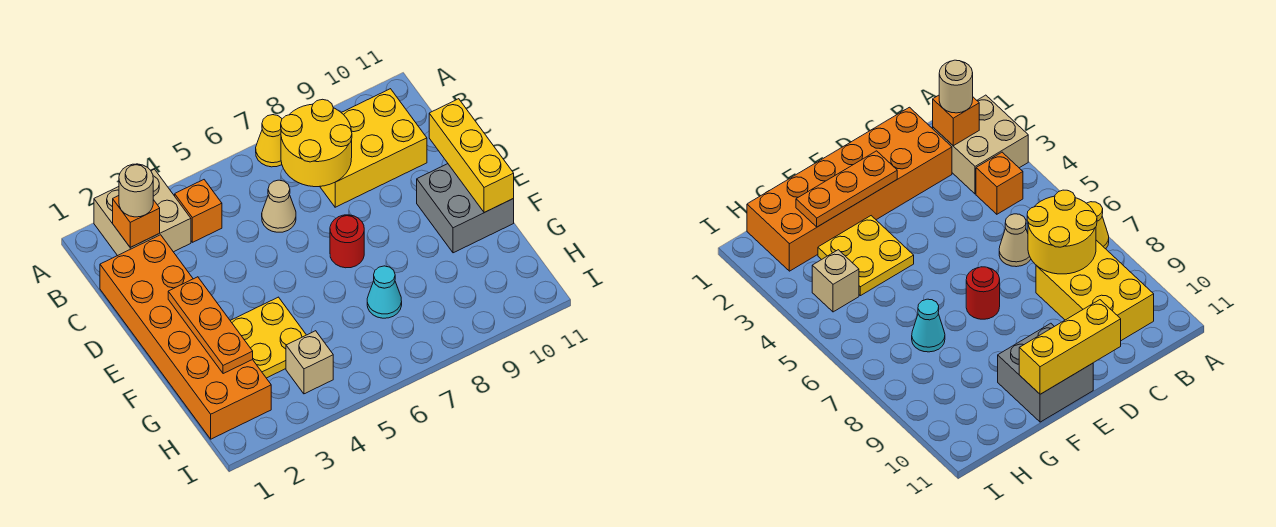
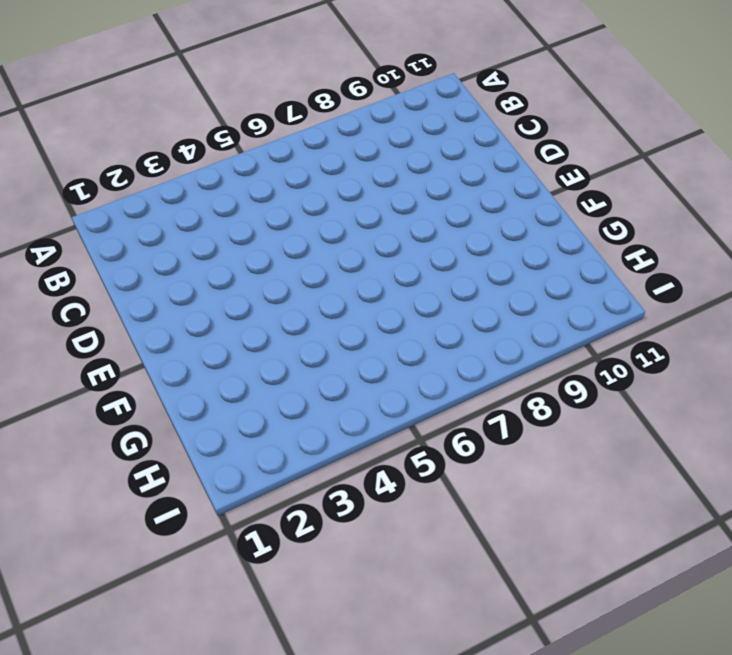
none -> tan brick A2:B3 level 1
none -> yellow cone A7 level 1
none -> orange brick B4 level 1

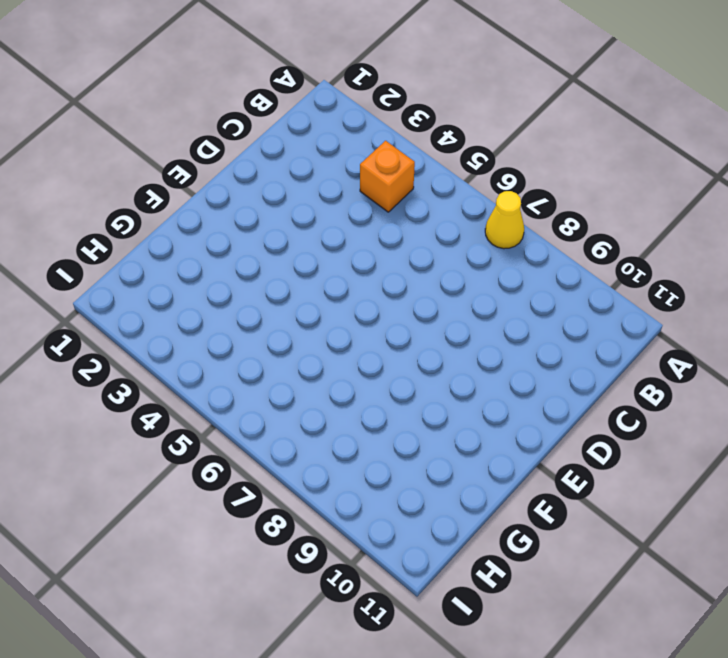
none -> tan brick A2:B3 level 1
none -> yellow brick B8:C10 level 1
none -> orange brick C1:H2 level 1

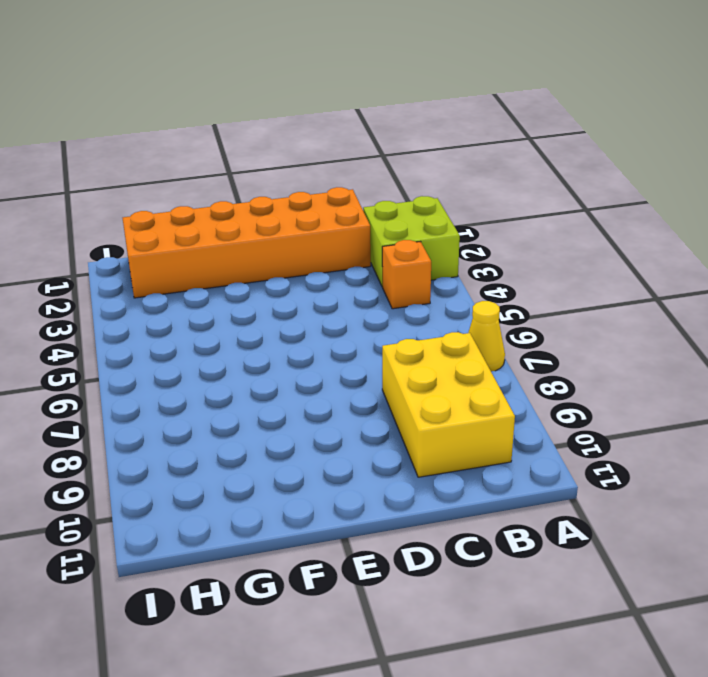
lime brick A2:B3 level 1 -> tan brick A2:B3 level 1
none -> tan cone C6 level 1
none -> red round brick E7 level 1
none -> grey brick E10:F11 level 1

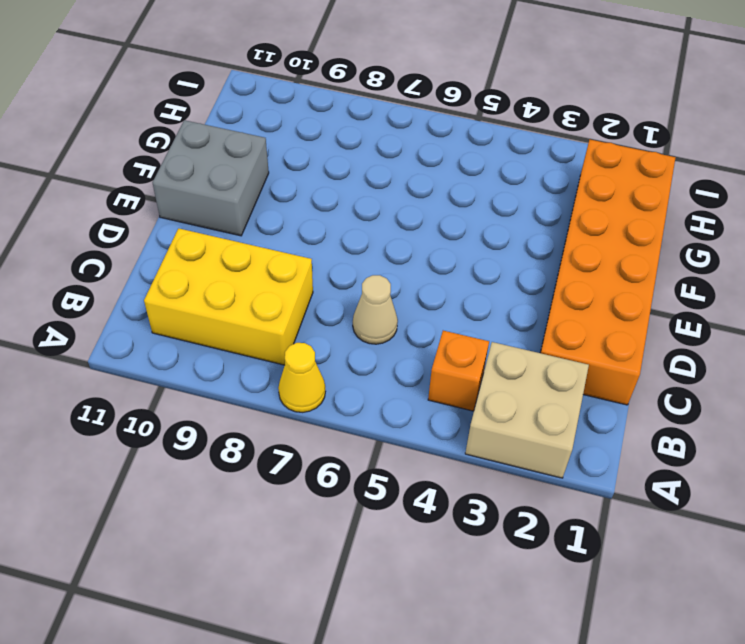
none -> red round brick E7 level 1
none -> yellow plate F3:G4 level 1
none -> cyan cone G7 level 1

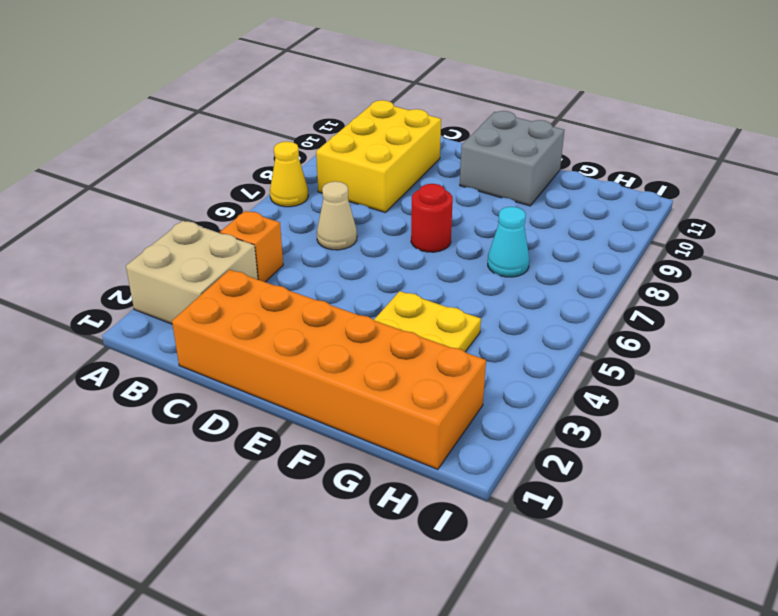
none -> tan brick H4 level 1
none -> orange brick B2 level 2
none -> yellow round brick B7:C8 level 2

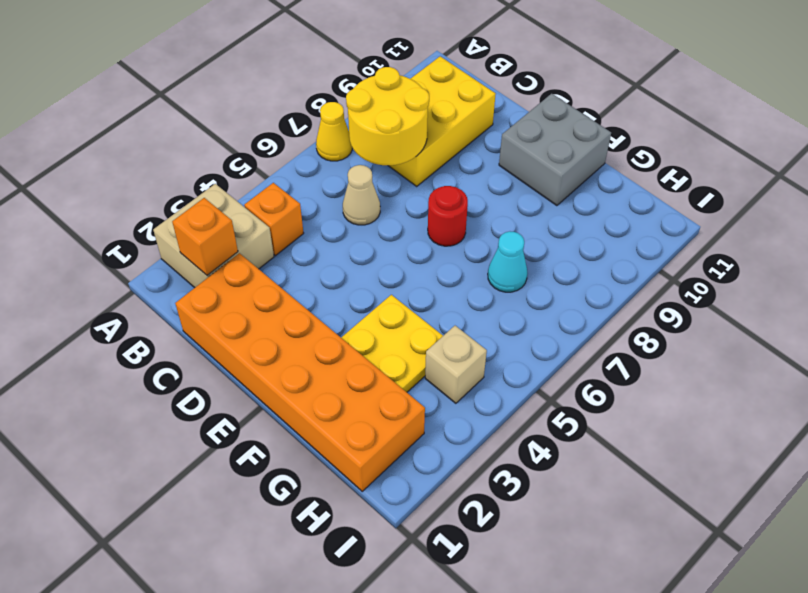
none -> yellow brick D11:F11 level 2
none -> orange plate E2:G2 level 2
none -> tan round brick B2 level 3

